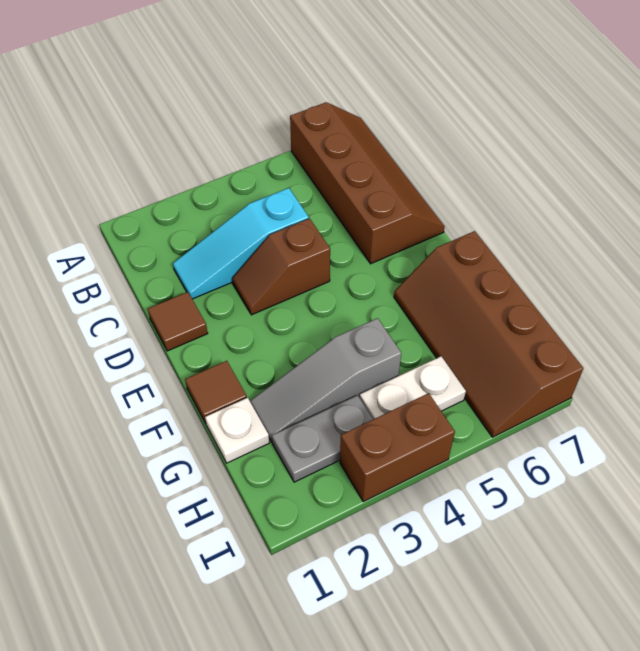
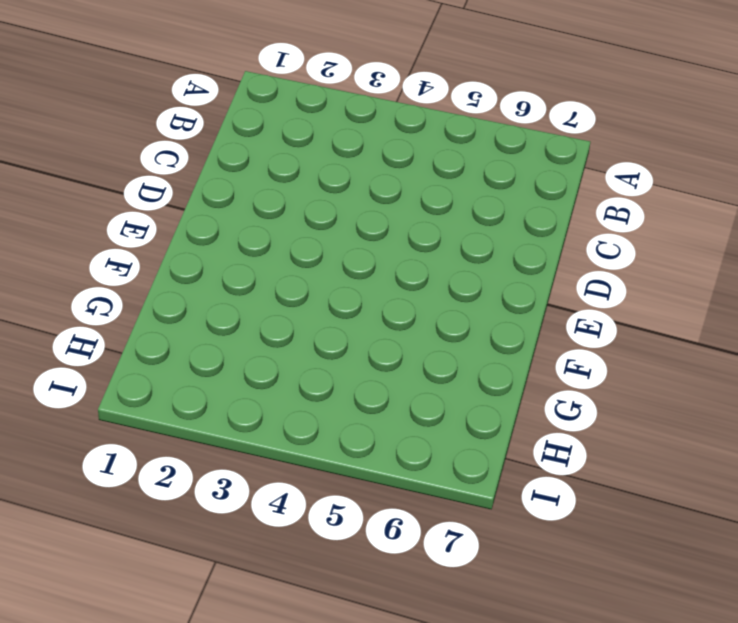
none -> brown slope A6:D7 level 1 top 6
none -> cyan slope C2:C4 level 1 top 4

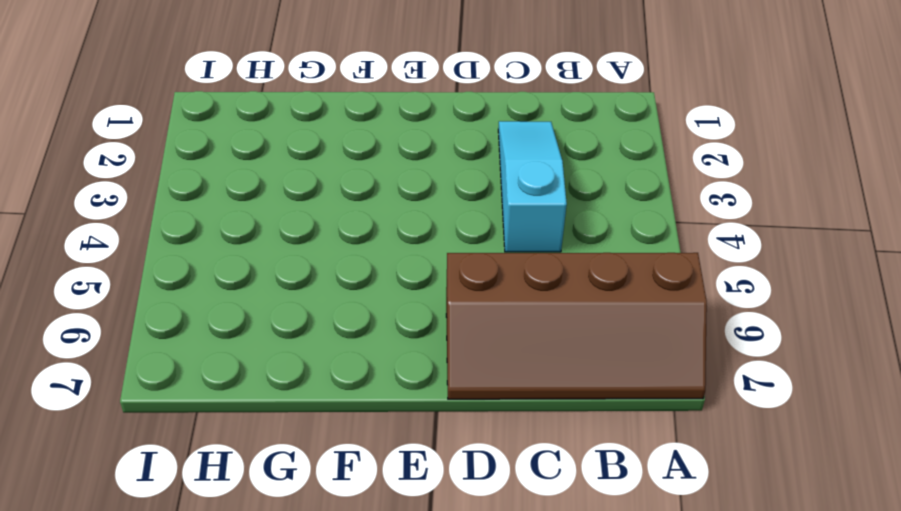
none -> brown tile D1 level 1
none -> brown slope D3:D4 level 1 top 4

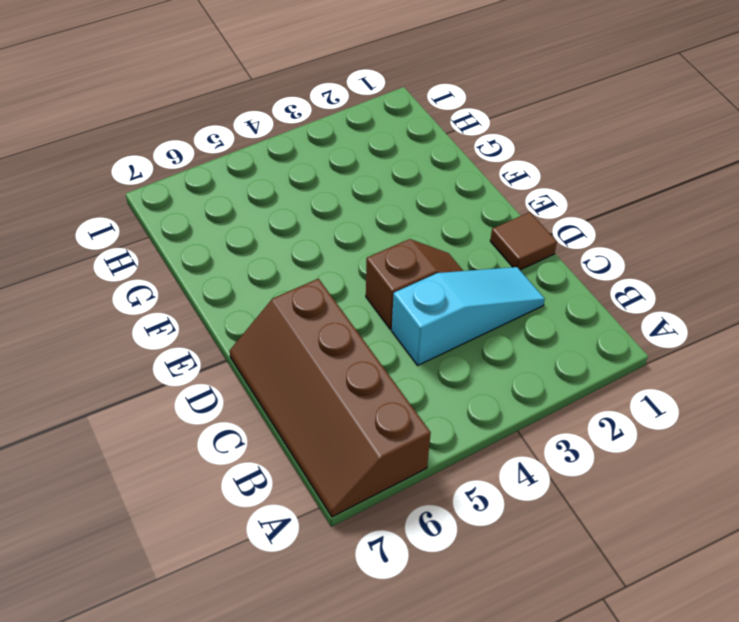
none -> brown tile F1 level 1
none -> brown slope F6:I7 level 1 top 7

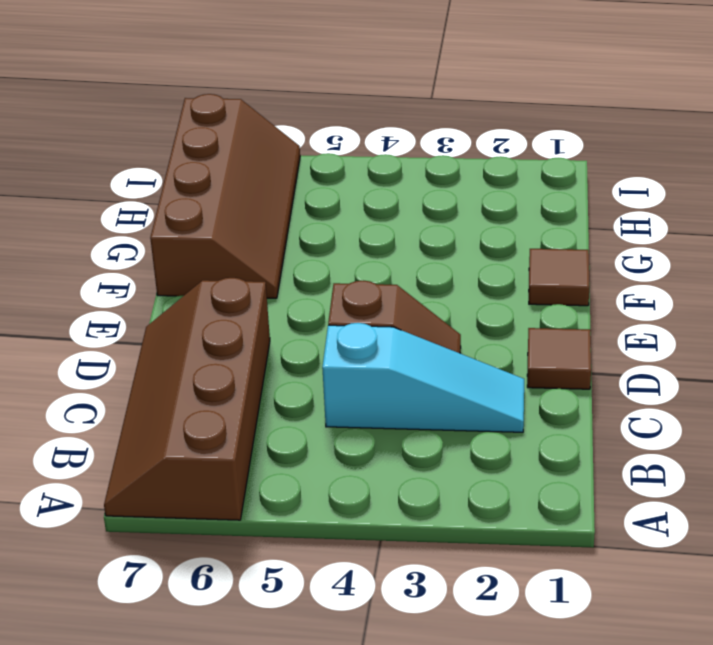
none -> white plate G1 level 1
none -> grey slope G2:G4 level 1 top 4

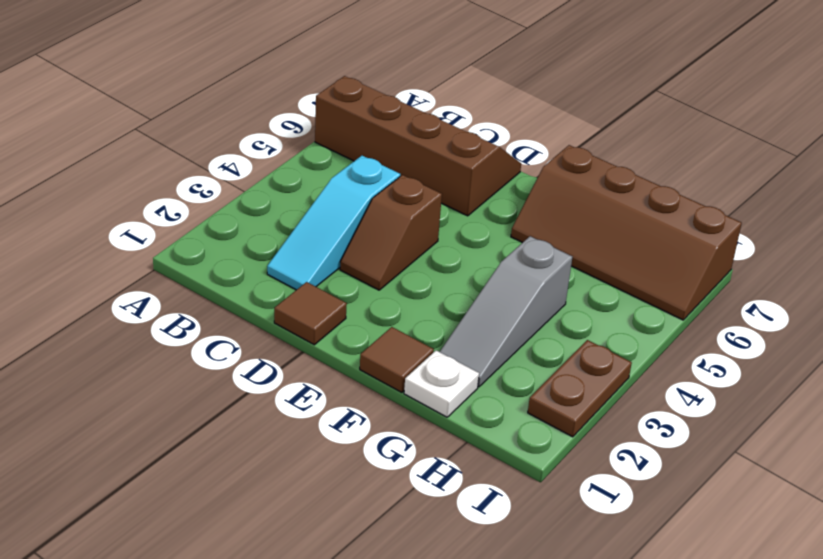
brown plate I2:I3 level 1 -> brown brick I3:I4 level 1
none -> grey plate H2:H3 level 1
none -> white plate H4:H5 level 1

